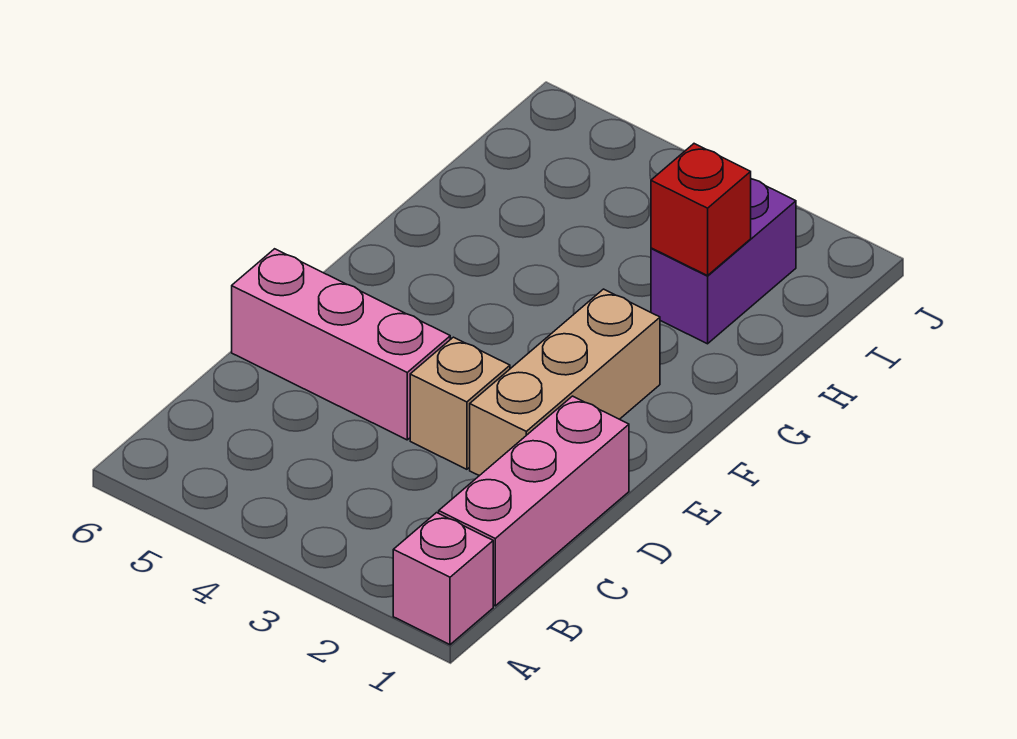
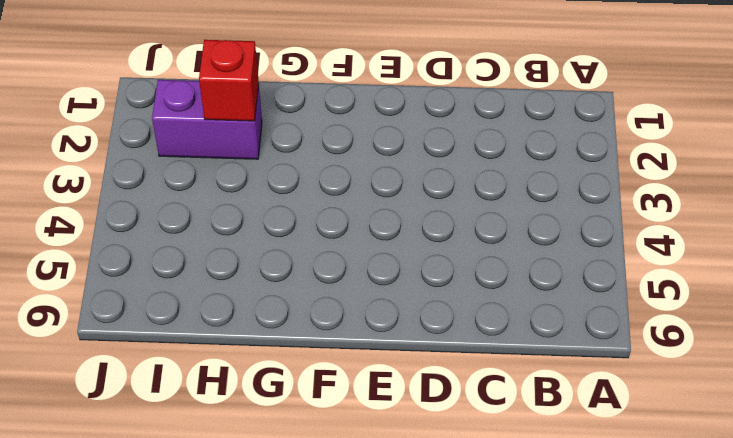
none -> pink brick A1 level 1
none -> pink brick B1:D1 level 1

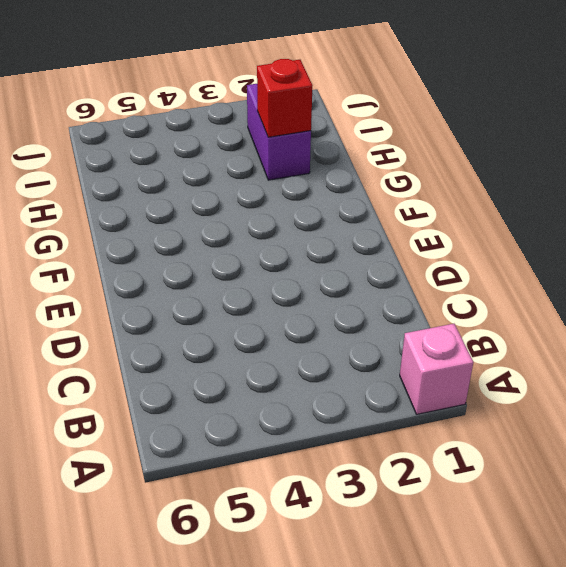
none -> pink brick B1:D1 level 1
none -> tan brick D2:F2 level 1

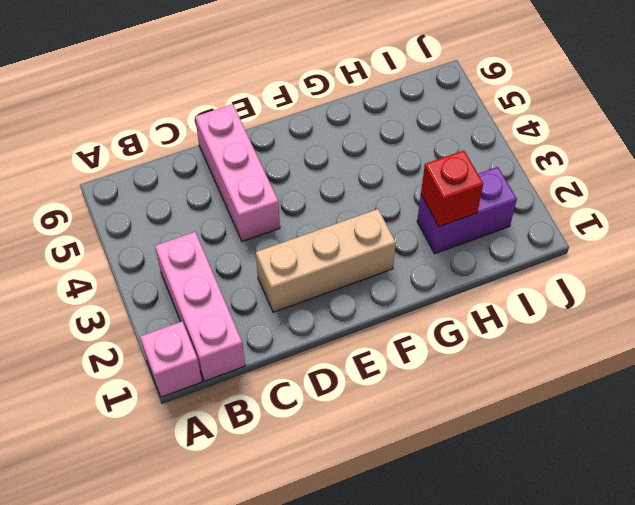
pink brick B1:B3 level 1 -> pink brick B1:D1 level 1
none -> tan brick D3 level 1

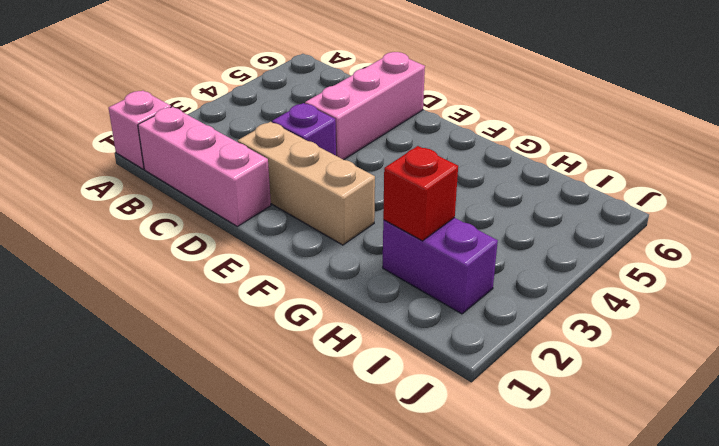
purple brick D3 level 1 -> tan brick D3 level 1

